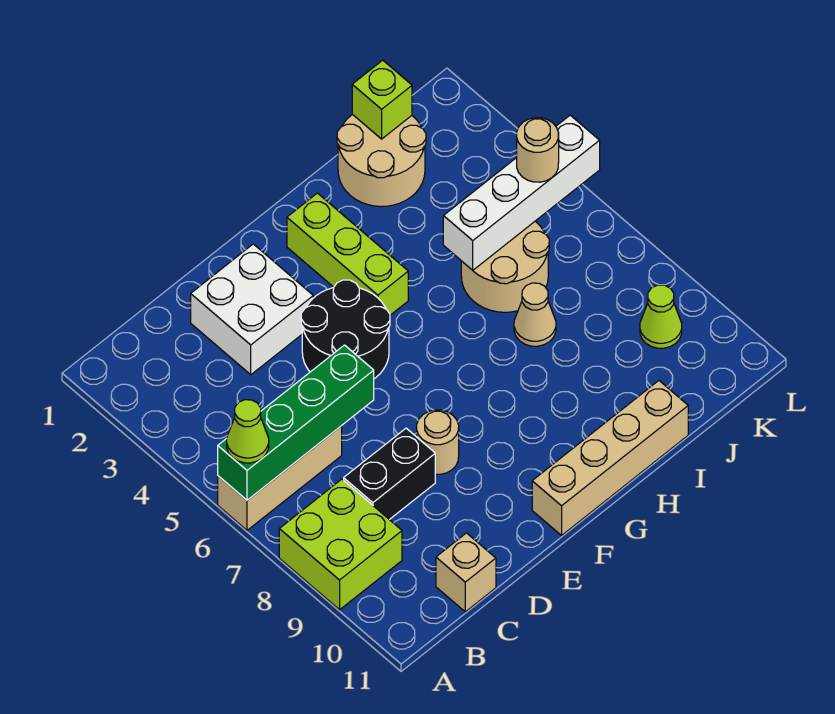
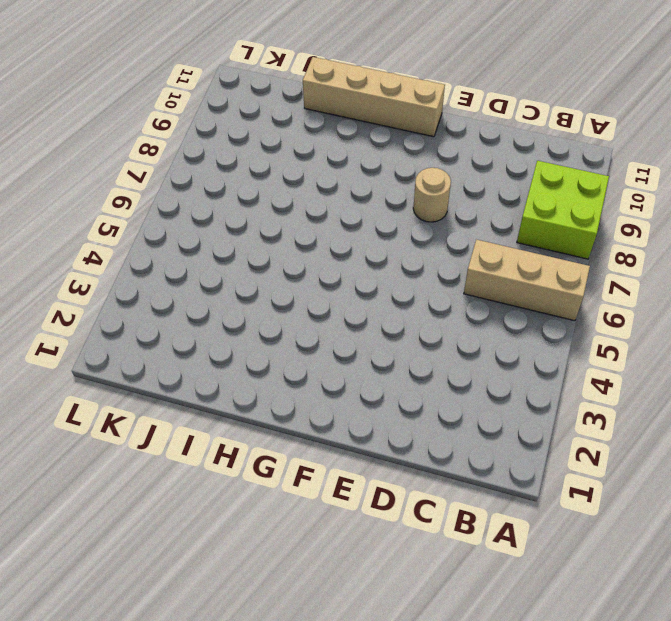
none -> black brick C8:D8 level 1
none -> tan brick C11 level 1
none -> white brick D2:E3 level 1

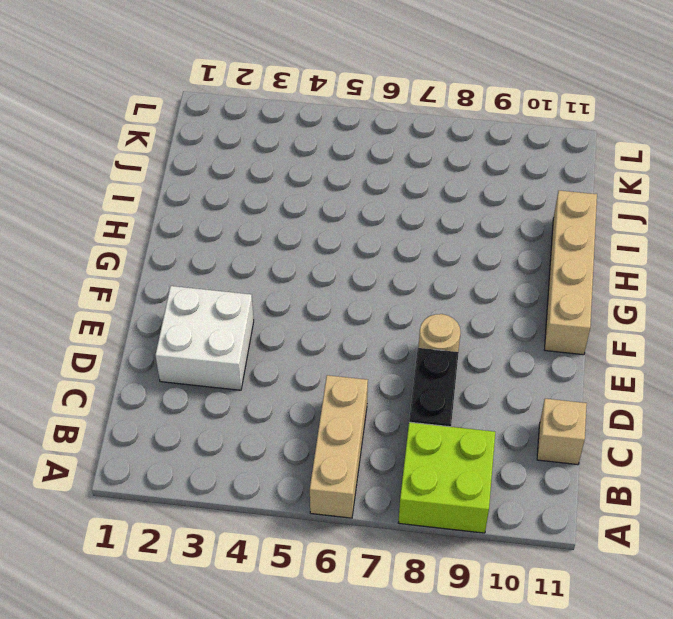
none -> black round brick E4:F5 level 1
none -> lime brick G2:G4 level 1
none -> tan round brick I1:J2 level 1

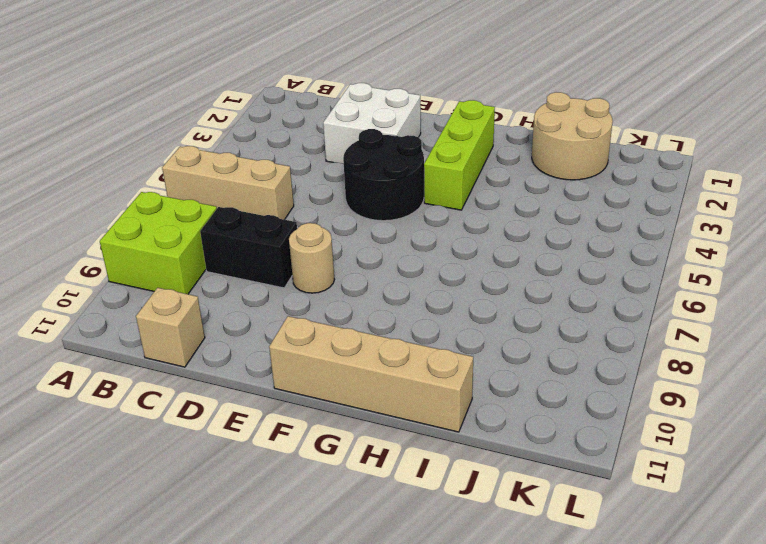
none -> tan round brick I5:J6 level 1
none -> tan cone I7 level 1
none -> lime cone K9 level 1

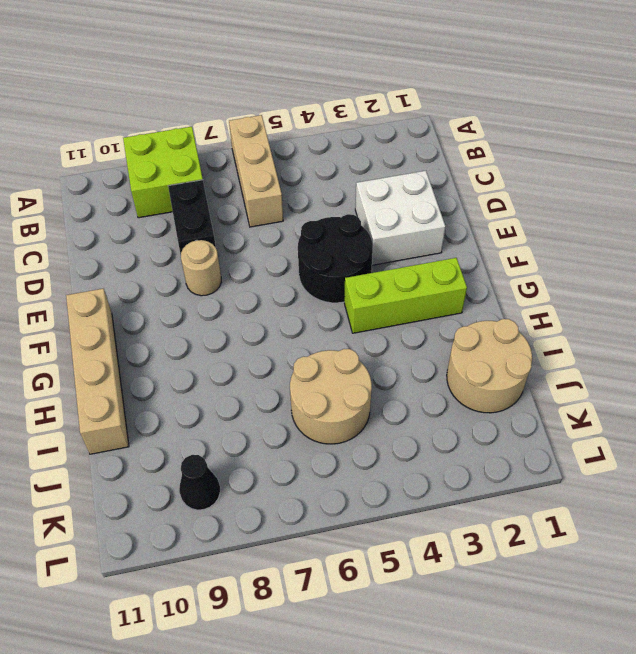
black cone K9 level 1 -> lime cone K9 level 1
none -> tan brick C11 level 1
none -> tan cone I7 level 1
none -> green brick A6:D6 level 2

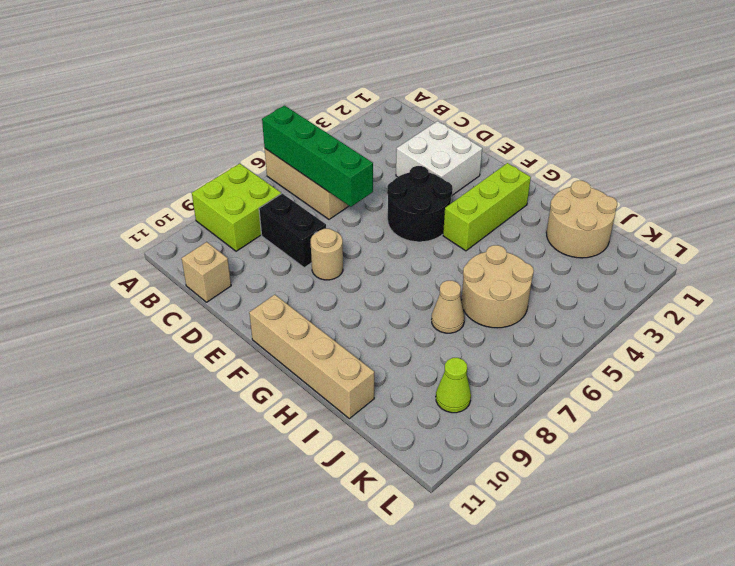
none -> white brick I5:L5 level 2
none -> lime brick J1 level 2
none -> lime cone A6 level 3

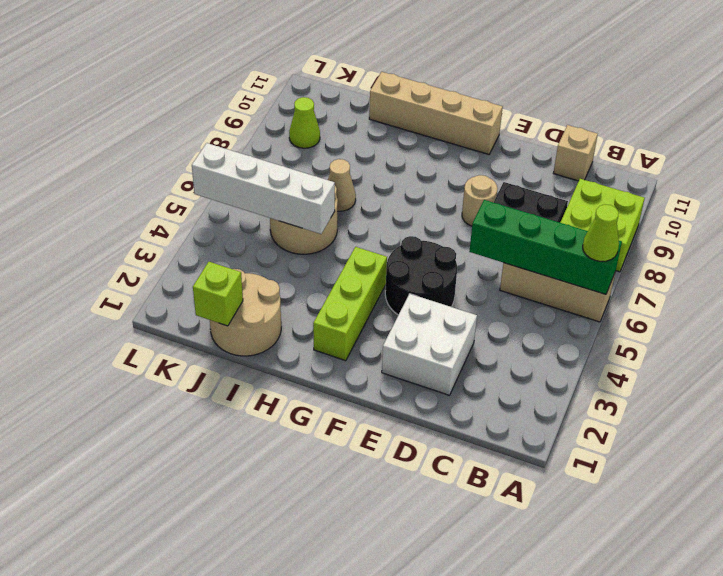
none -> tan round brick K5 level 3

